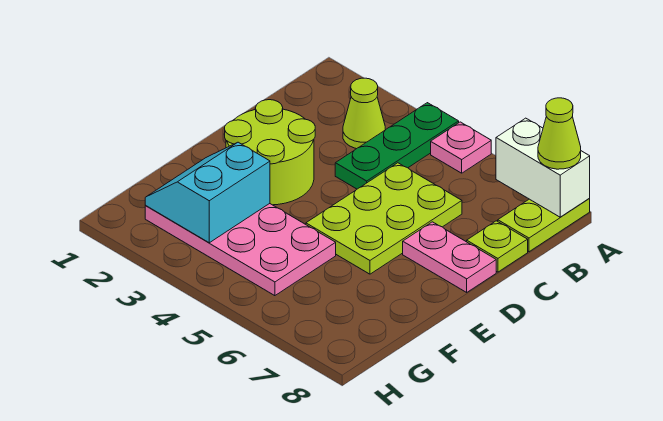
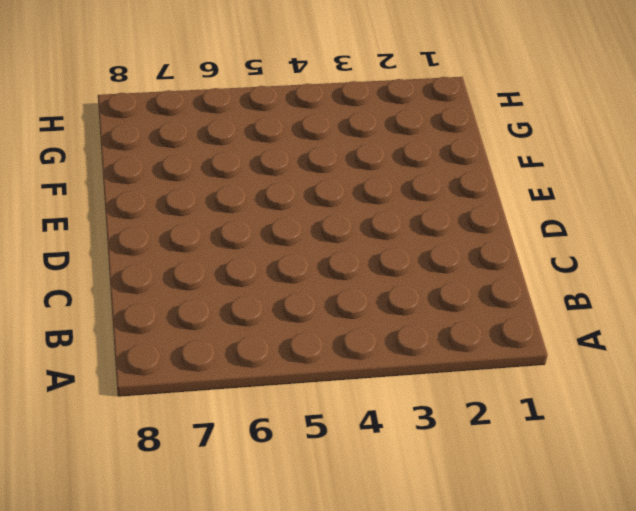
none -> green plate A4:C4 level 1
none -> pink plate A5 level 1
none -> lime plate A8:B8 level 1

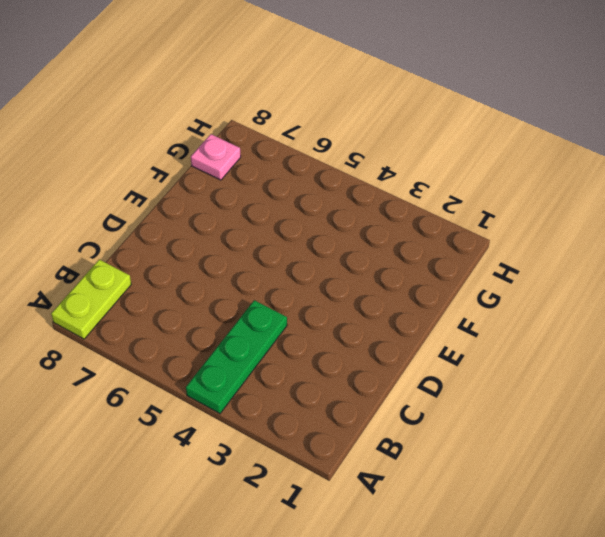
pink plate G8 level 1 -> pink plate A5 level 1
none -> lime cone B3 level 1
none -> lime plate C5:E6 level 1
none -> lime plate C8 level 1

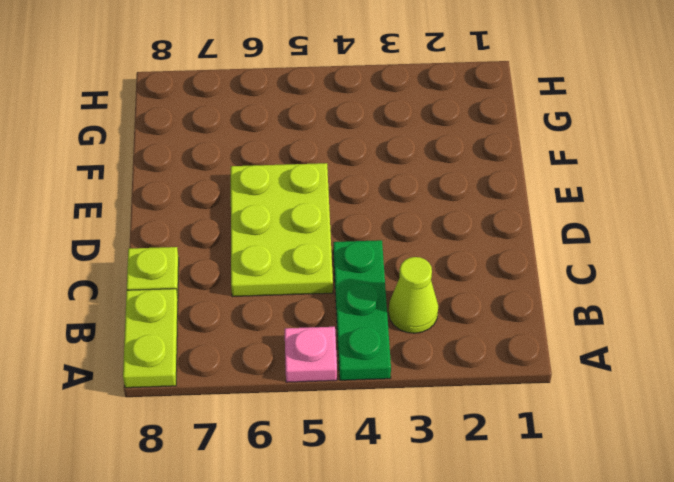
none -> lime round brick D2:E3 level 1
none -> pink plate D7:D8 level 1
none -> pink plate F2:G5 level 1

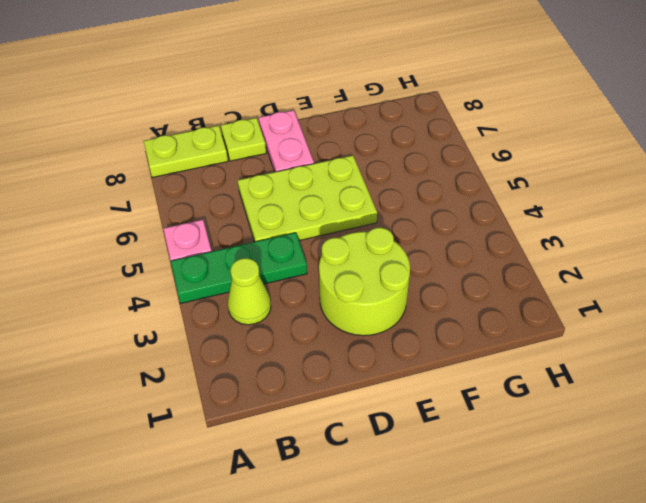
none -> pink plate F2:G5 level 1
none -> white brick A7:A8 level 2
none -> cyan slope F2:G3 level 2 top 3

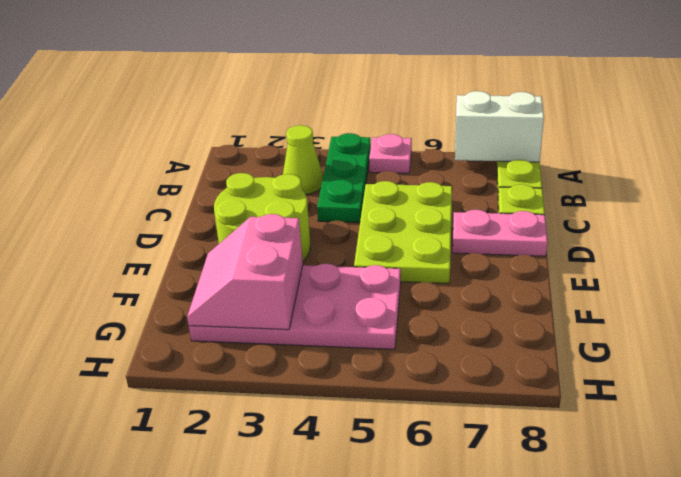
pink slope F2:G3 level 2 top 3 -> cyan slope F2:G3 level 2 top 3
none -> lime cone A8 level 3

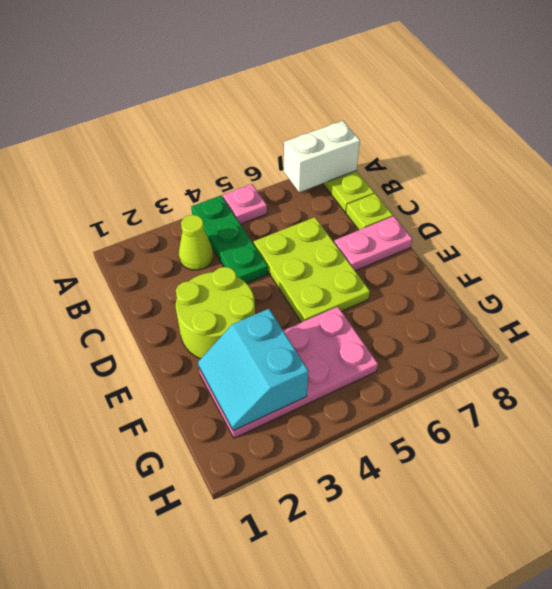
none -> lime cone A8 level 3

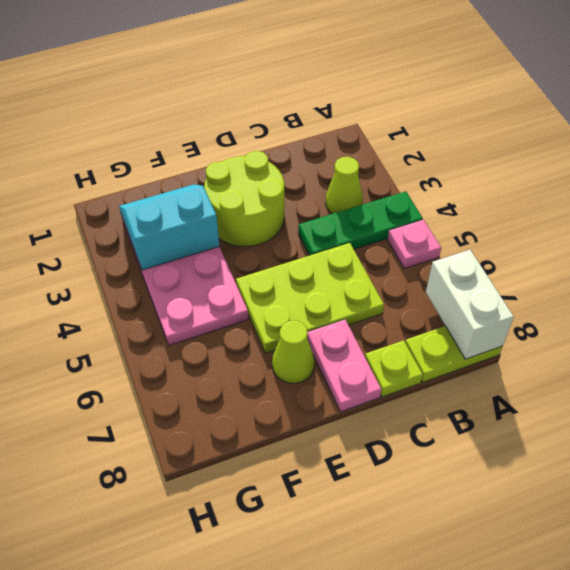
lime cone E7 level 1 -> lime cone A8 level 3

